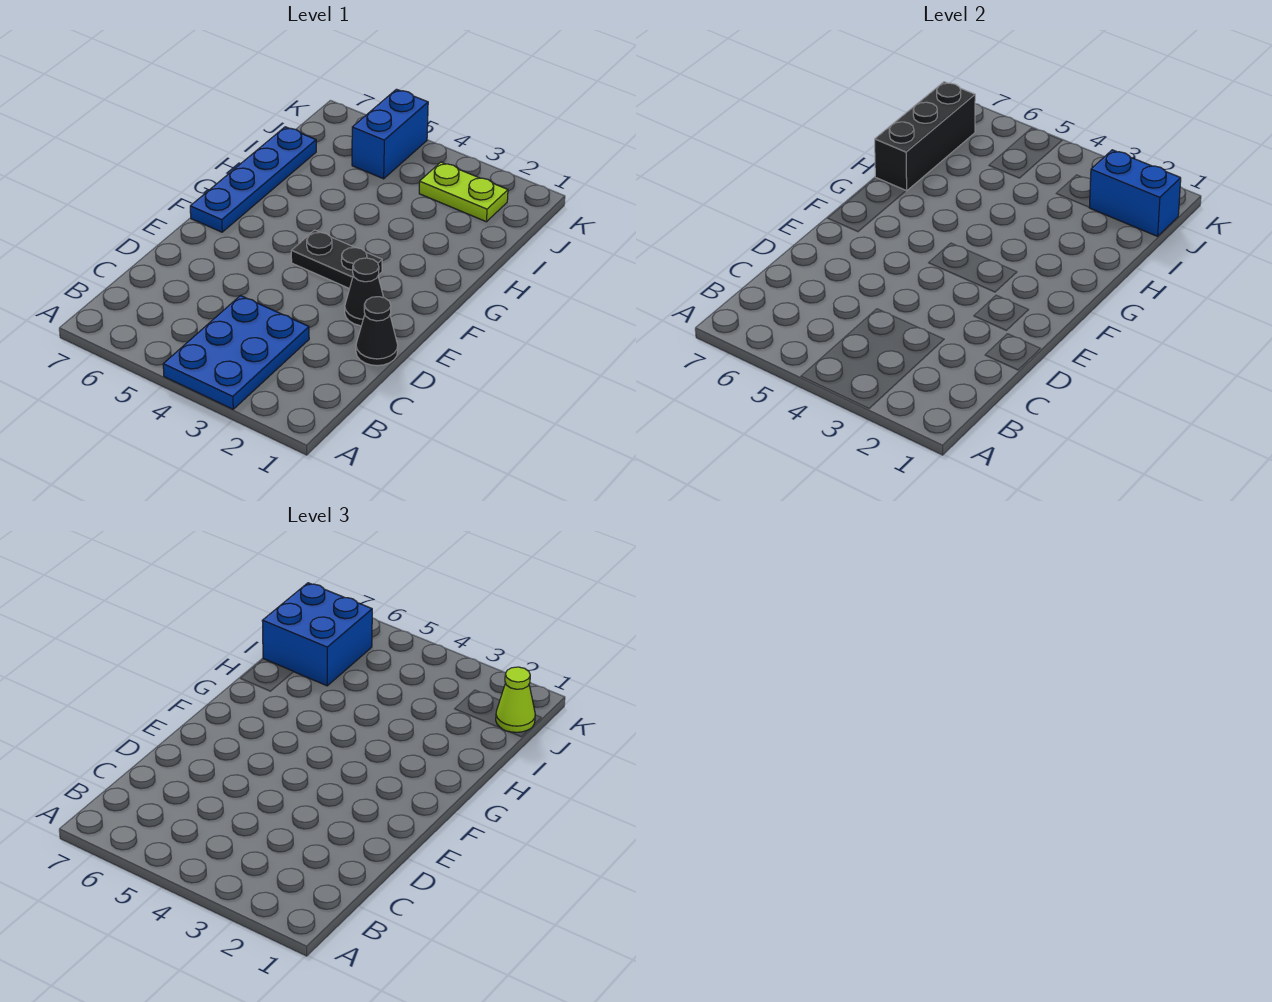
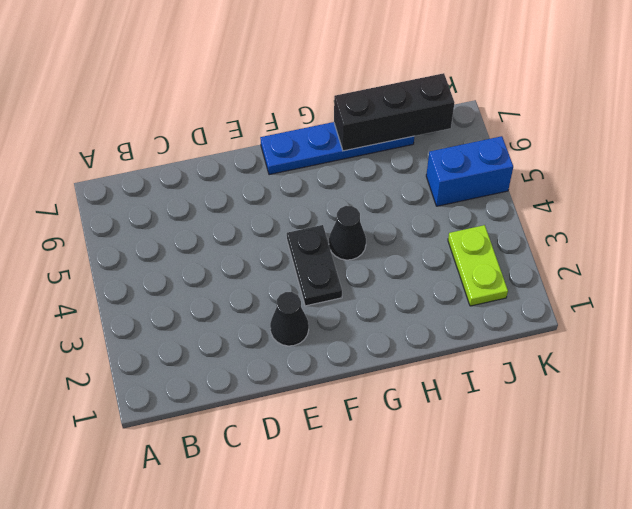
black cone G4 level 1 -> black cone D1 level 1
none -> blue plate A3:C4 level 1
none -> blue brick J1:J2 level 2

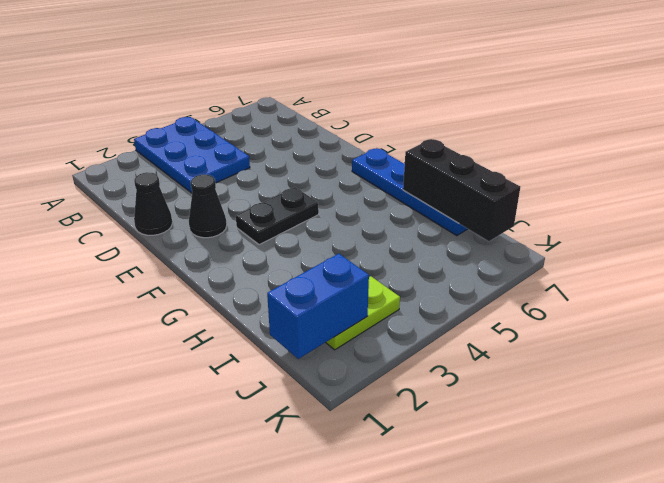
none -> blue brick J5:K5 level 1
none -> blue brick I6:J7 level 3

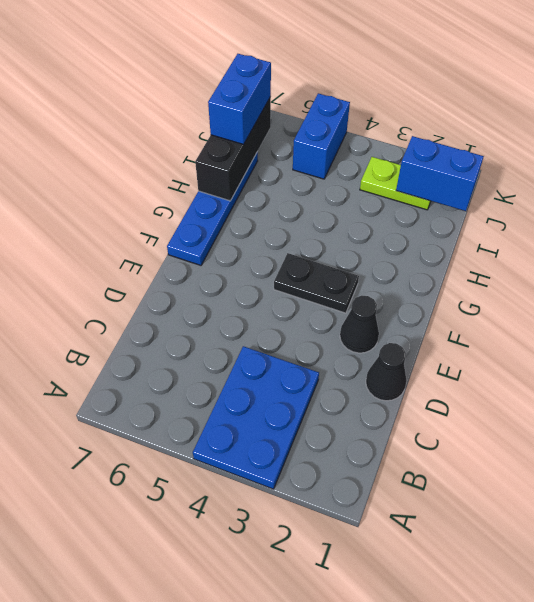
blue brick I7:J7 level 3 -> blue brick I6:J7 level 3
none -> lime cone J1 level 3

